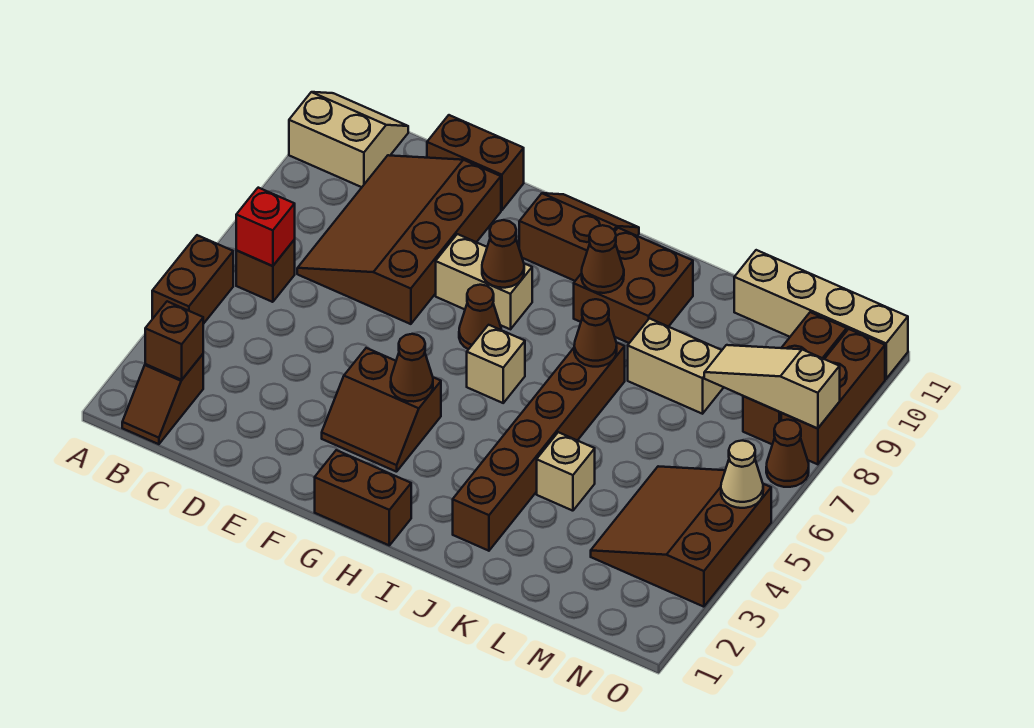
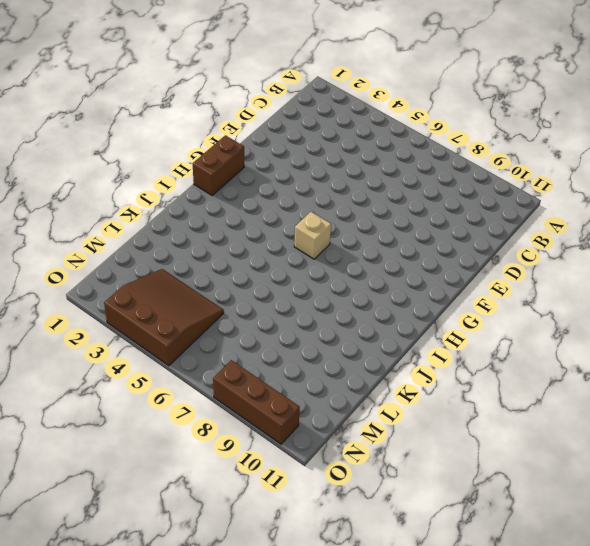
none -> brown brick A4:A5 level 1
none -> tan slope A10:B11 level 1 top 10
none -> brown slope B1:B2 level 1 top 2

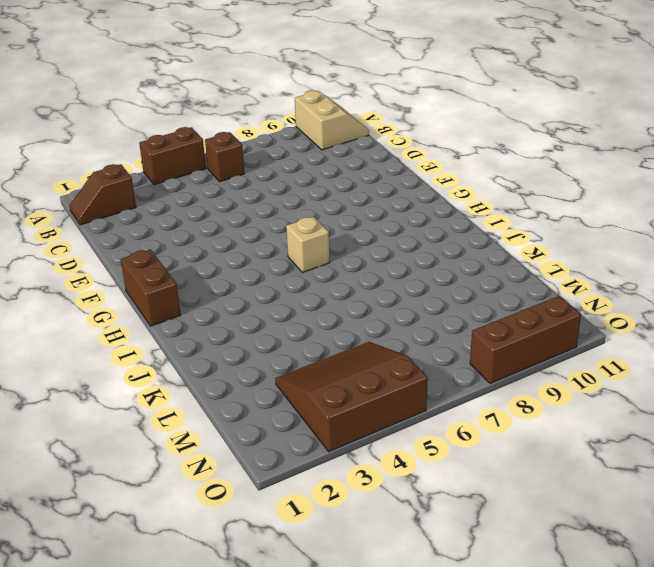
none -> brown slope C7:E10 level 1 top E
none -> brown brick D11:E11 level 1
none -> brown slope F3:G4 level 1 top 4

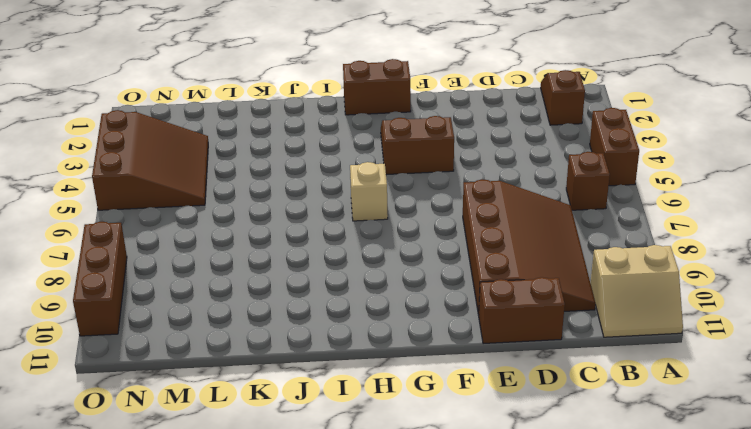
none -> tan brick F8:G8 level 1
none -> brown cone G7 level 1
none -> brown slope G10:H11 level 1 top 10

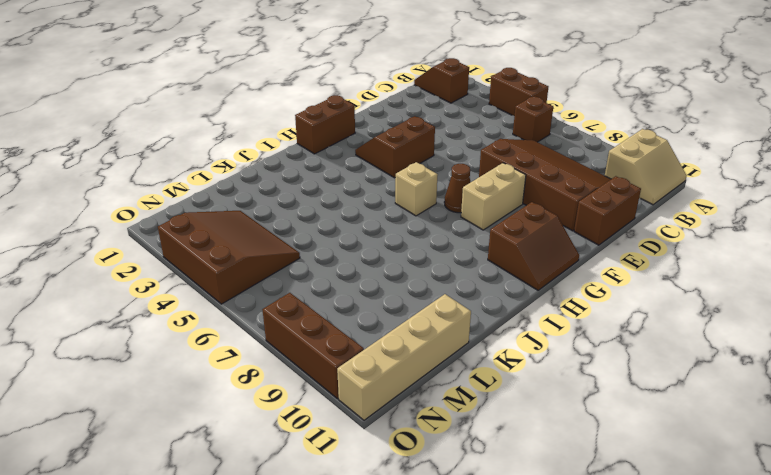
none -> brown brick I9:J10 level 1
none -> brown brick J2:J7 level 1
none -> tan brick K4 level 1

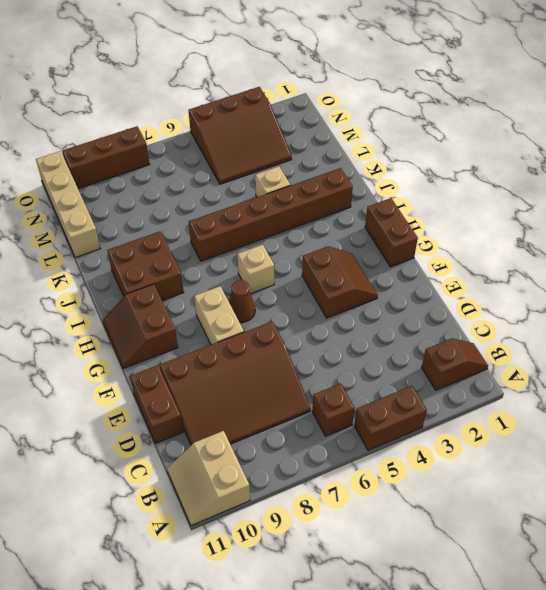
none -> tan brick K8:L8 level 1
none -> brown brick N8:N10 level 1
none -> brown cone O7 level 1

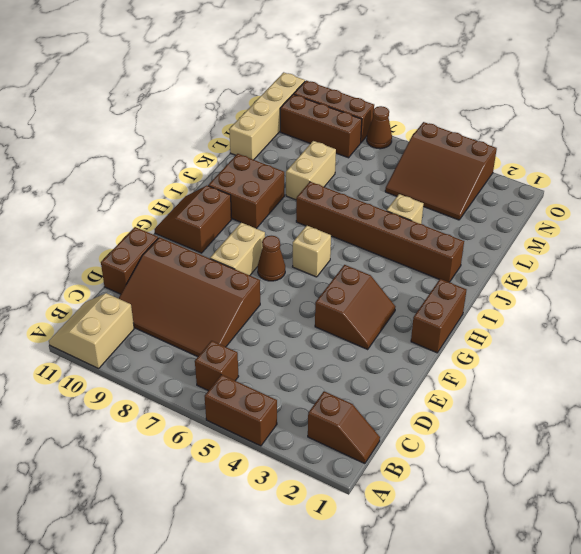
none -> brown brick B2 level 2
none -> red brick B6 level 2
none -> brown cone G4 level 2

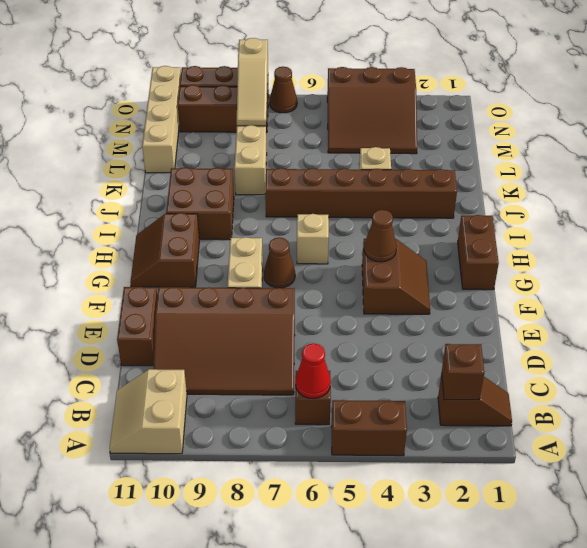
red cone B6 level 2 -> red brick B6 level 2
none -> brown cone G8 level 2
none -> brown cone I9 level 2
none -> brown cone J7 level 2

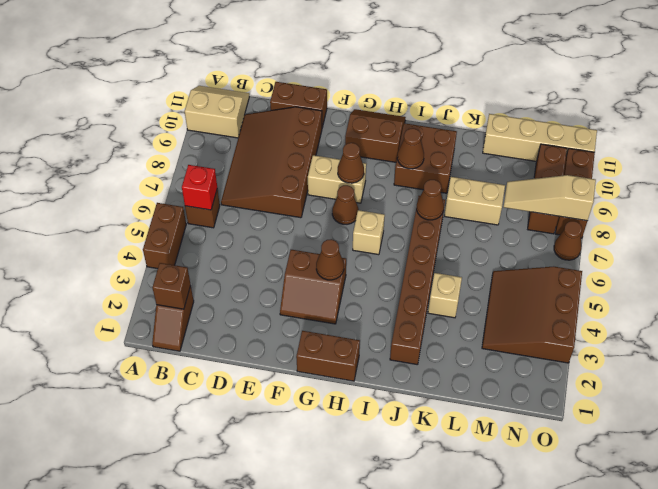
none -> tan cone O5 level 2

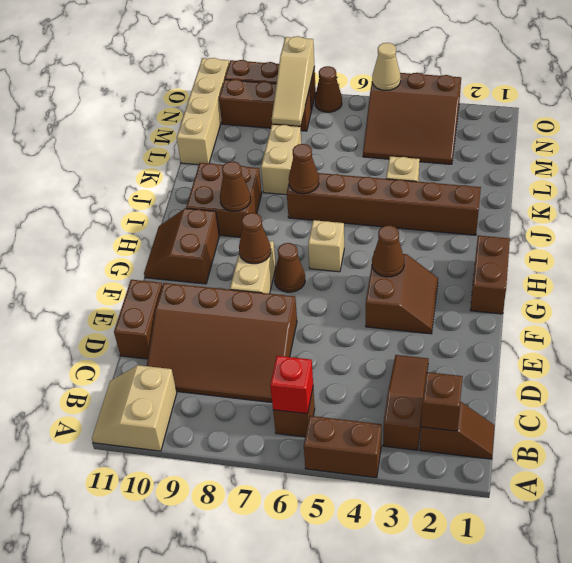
brown slope B3:D3 level 1 top B -> none

